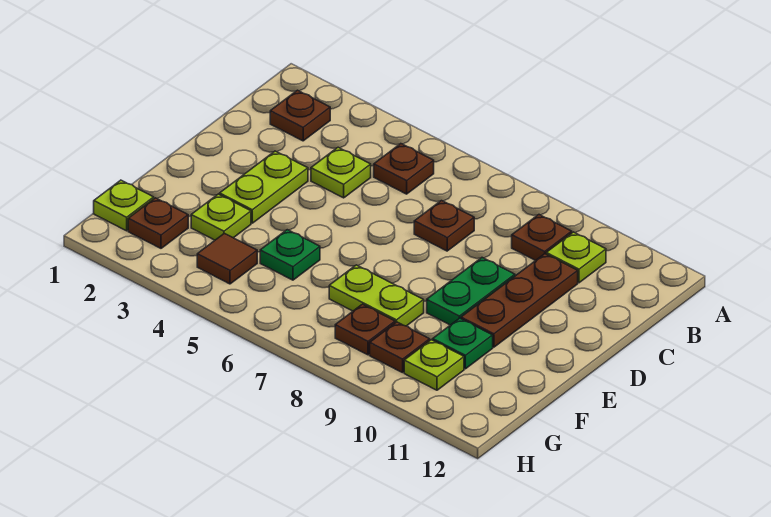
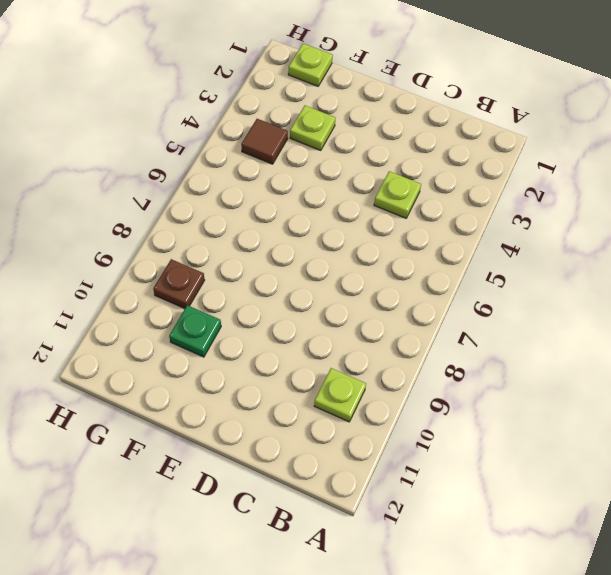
none -> brown plate B2 level 1
none -> brown plate B5 level 1
none -> brown plate B9 level 1

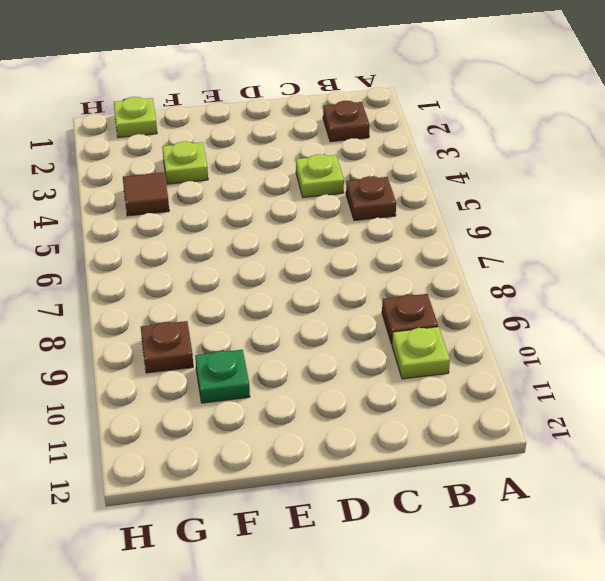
none -> brown plate C7 level 1
none -> brown plate C10:E10 level 1
none -> lime plate D3:E3 level 1

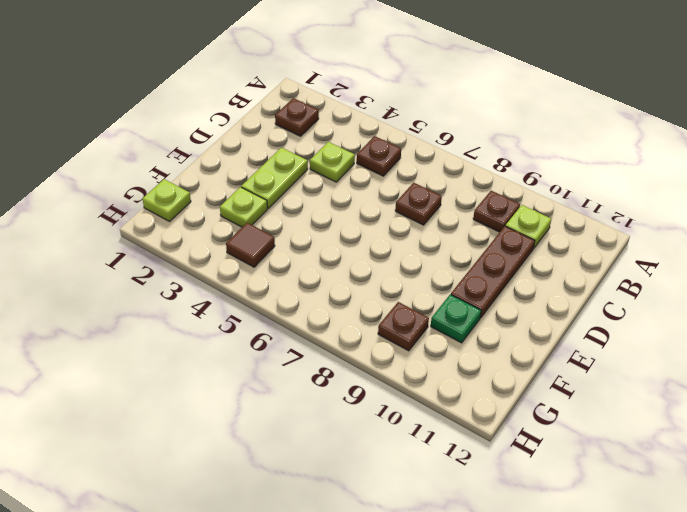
none -> green plate D9:E9 level 1
none -> green plate F5 level 1
none -> lime plate F7:F8 level 1

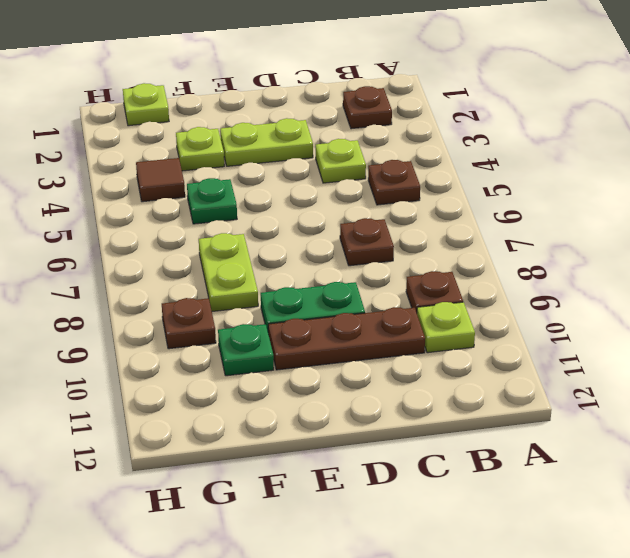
none -> brown plate G2 level 1
none -> brown plate G8 level 1
none -> lime plate G10 level 1

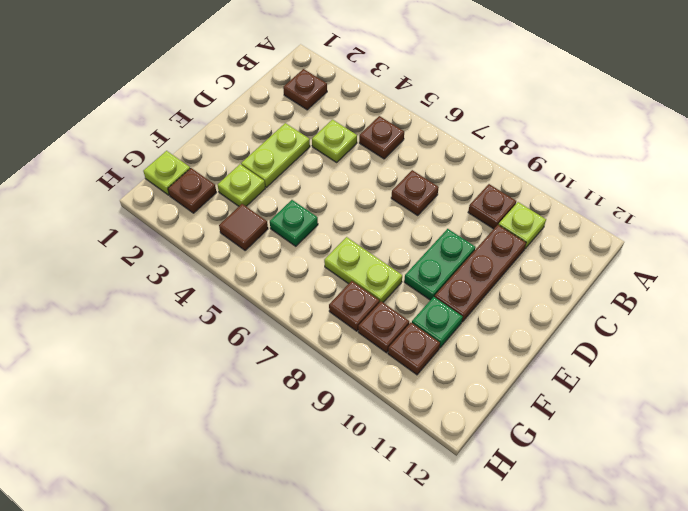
brown plate G10 level 1 -> lime plate G10 level 1

